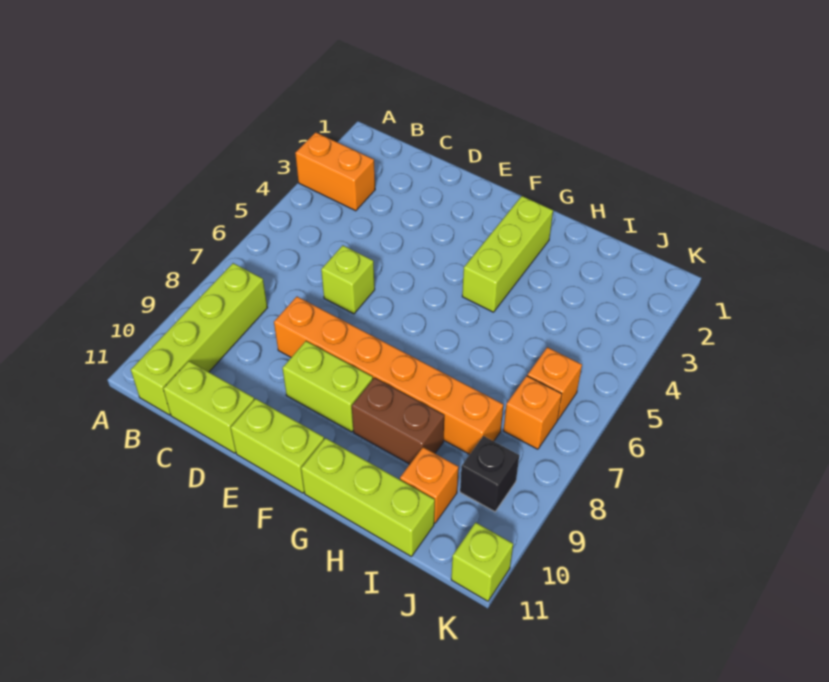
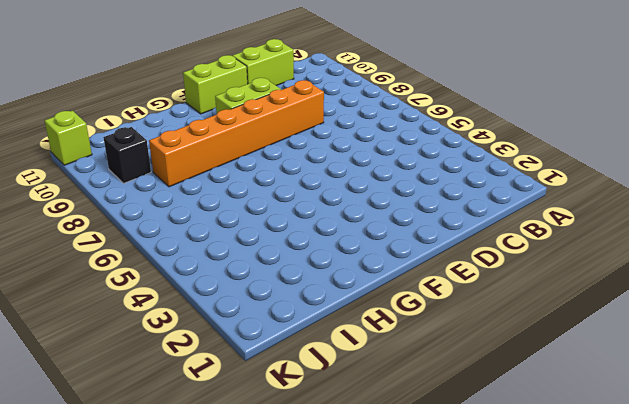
none -> orange brick A3:B3 level 1
none -> lime brick B8:B11 level 1
none -> lime brick D6 level 1

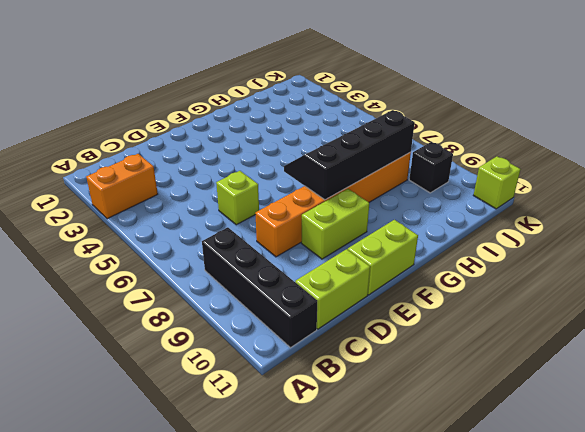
black brick B8:B11 level 1 -> lime brick B8:B11 level 1
black slope F7:I8 level 2 top 8 -> none
none -> lime brick G2:G4 level 1
none -> brown brick G9:H9 level 1
none -> lime brick G11:I11 level 1

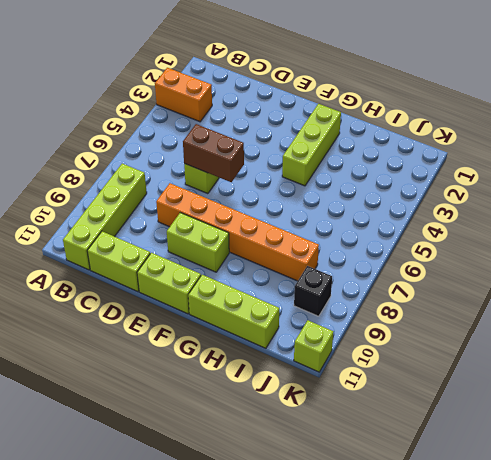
brown brick D6:E6 level 2 -> brown brick G9:H9 level 1
none -> orange brick I10 level 1
none -> orange brick J6 level 1
none -> orange brick J7 level 1

